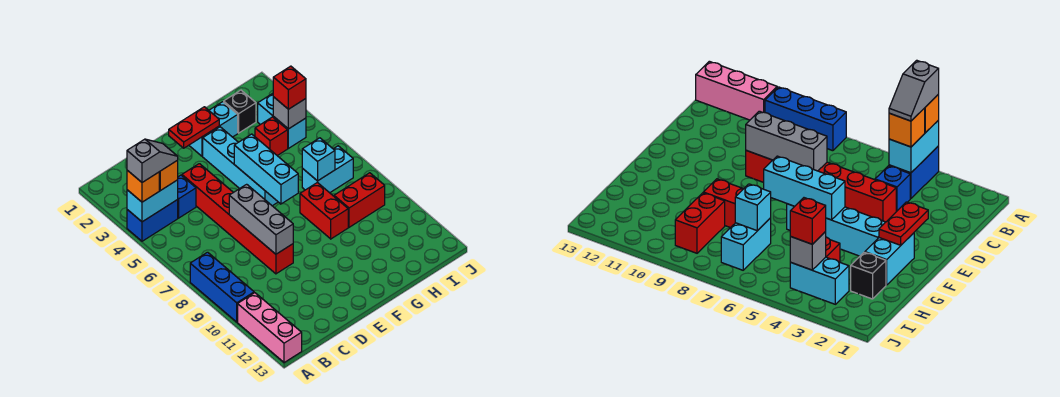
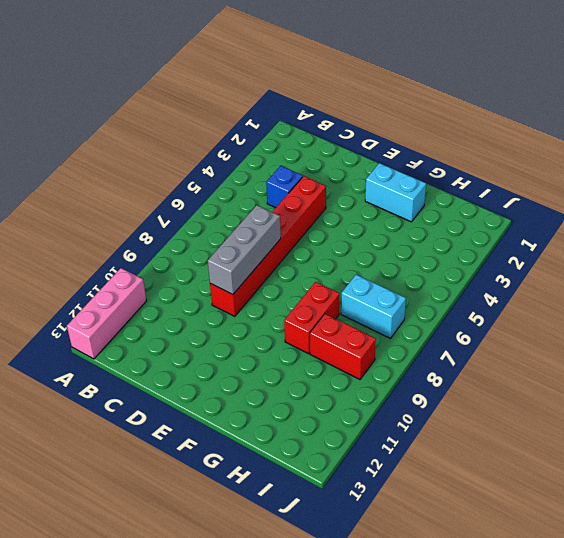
none -> blue brick A4:B4 level 1
none -> blue brick A8:A10 level 1
none -> cyan brick F3:F6 level 1

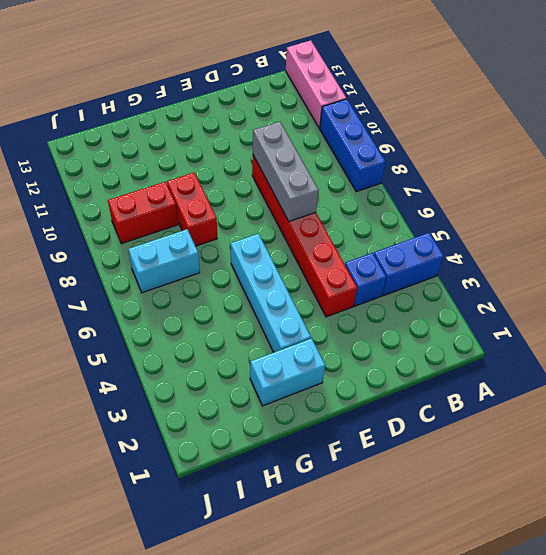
none -> black brick H2 level 1
none -> red brick H4 level 1
none -> cyan brick I3:I4 level 1

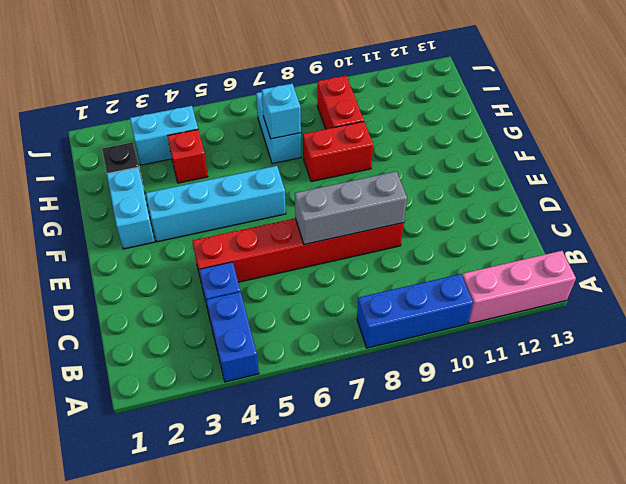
none -> cyan brick A4:B4 level 2
none -> red plate E2:F2 level 2
none -> cyan brick F5:F7 level 2

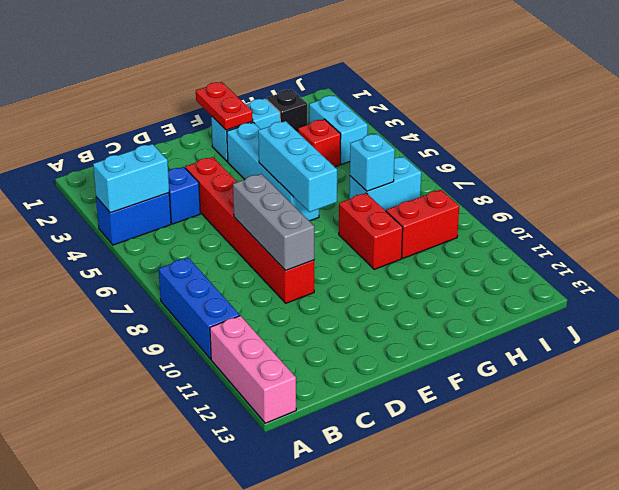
red plate F1:F2 level 2 -> red plate E2:F2 level 2
none -> grey brick I4 level 2
none -> orange brick A4 level 3
none -> orange brick B4 level 3

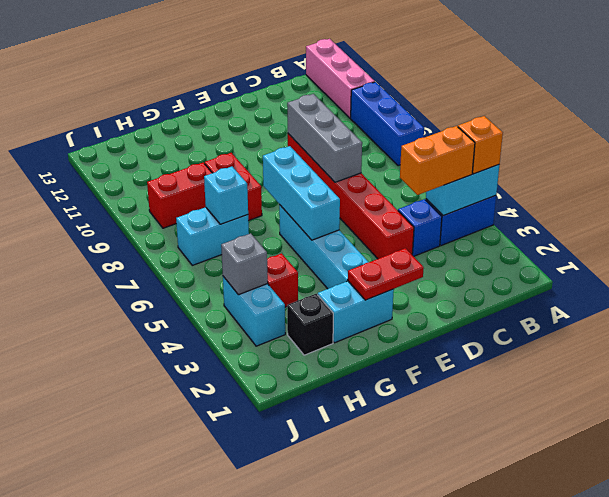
orange brick B4:C4 level 3 -> orange brick B4 level 3
none -> red brick I4 level 3
none -> grey slope A4:B4 level 4 top A

